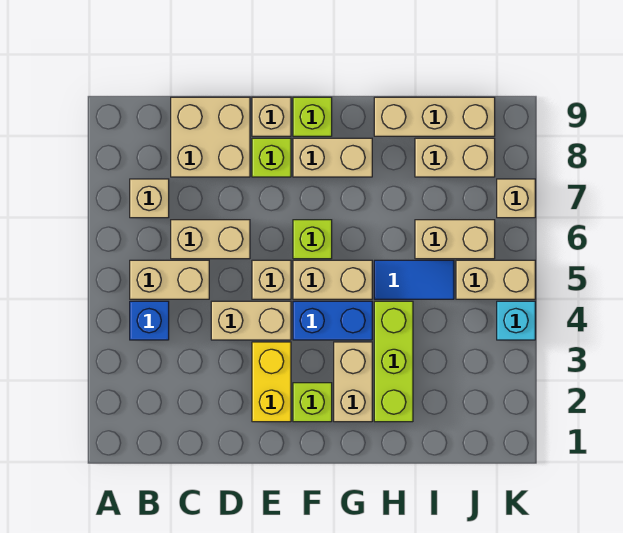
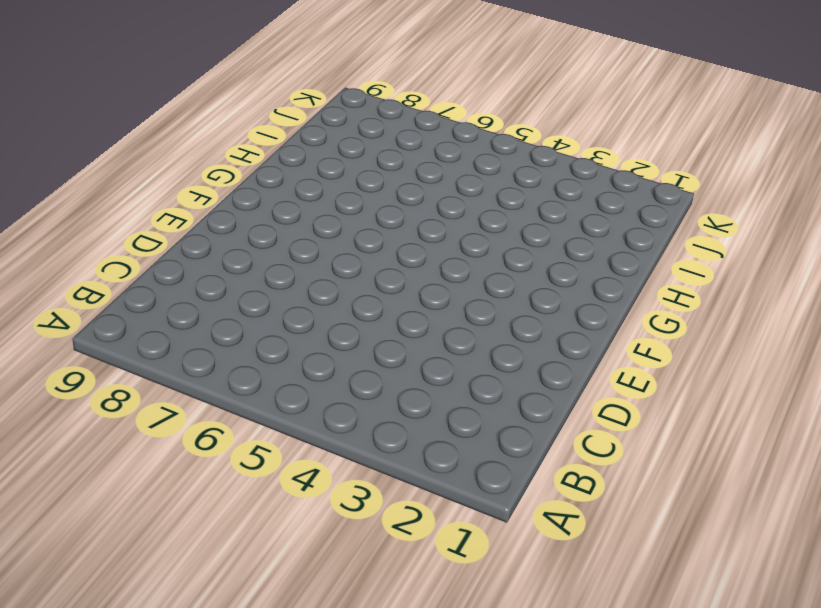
none -> blue brick B4 level 1
none -> tan brick B5:C5 level 1
none -> tan brick B7 level 1

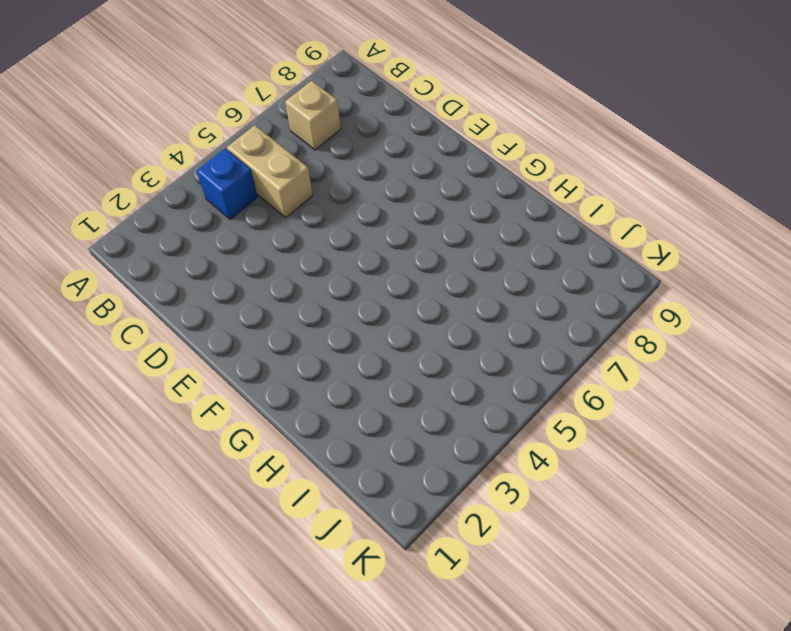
none -> tan brick C6:D6 level 1
none -> tan brick C8:D9 level 1
none -> tan brick D4:E4 level 1

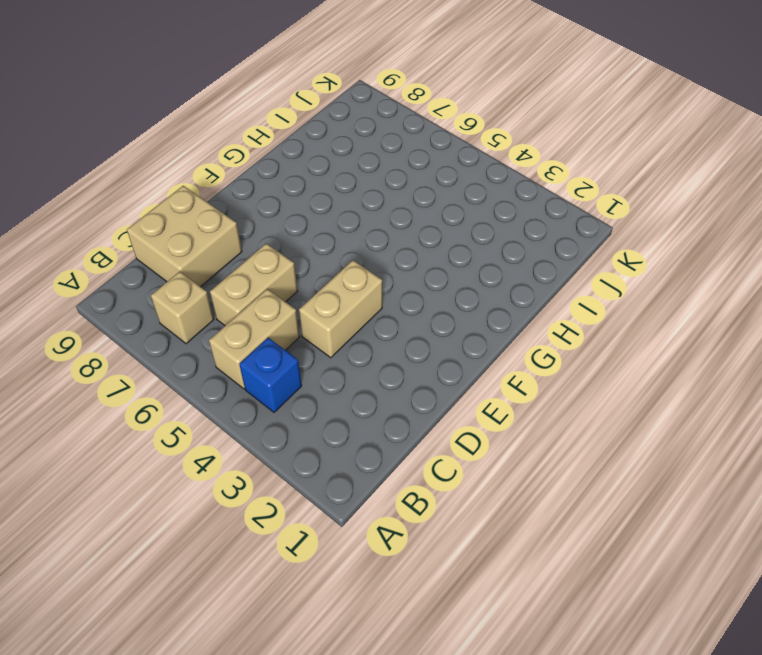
none -> yellow brick E2:E3 level 1
none -> tan brick E5 level 1
none -> lime brick E8 level 1

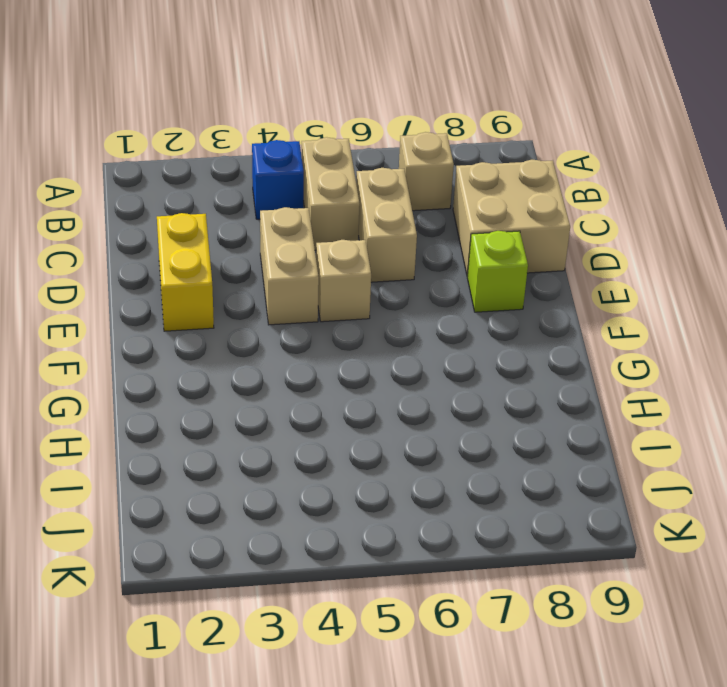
yellow brick D2:E2 level 1 -> yellow brick E2:E3 level 1
none -> tan brick E9 level 1
none -> lime brick F2 level 1
none -> blue brick F4:G4 level 1

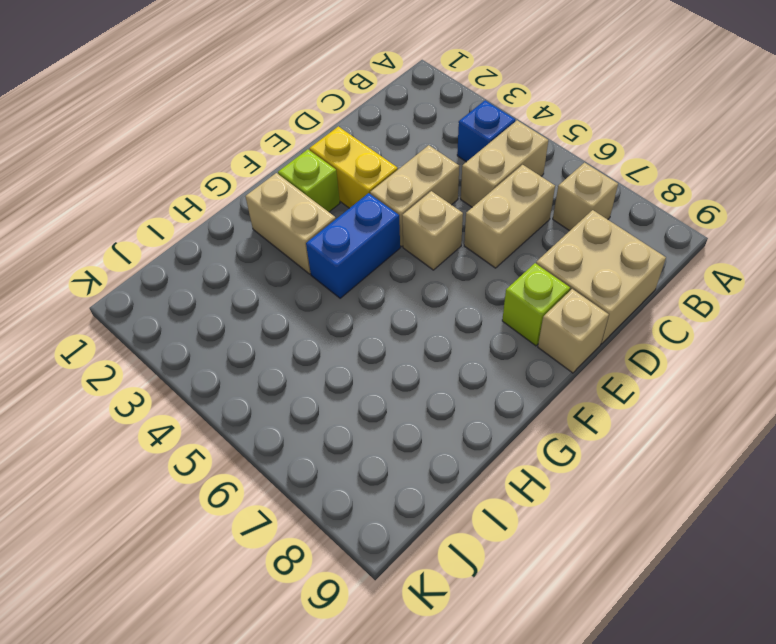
none -> tan brick F5:G5 level 1
none -> lime brick F6 level 1
none -> tan brick F8:G8 level 1

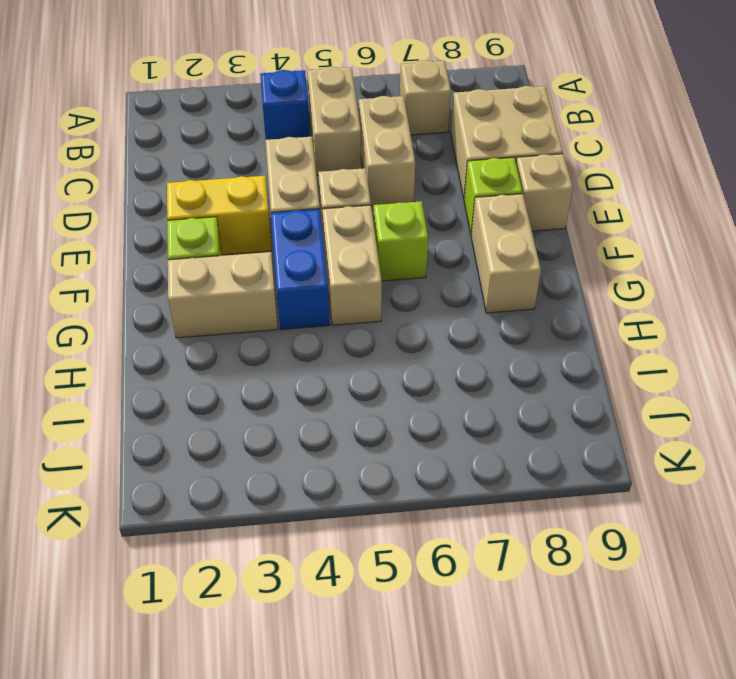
none -> lime brick F9 level 1
none -> lime brick H2:H4 level 1
none -> blue tile H5:I5 level 1

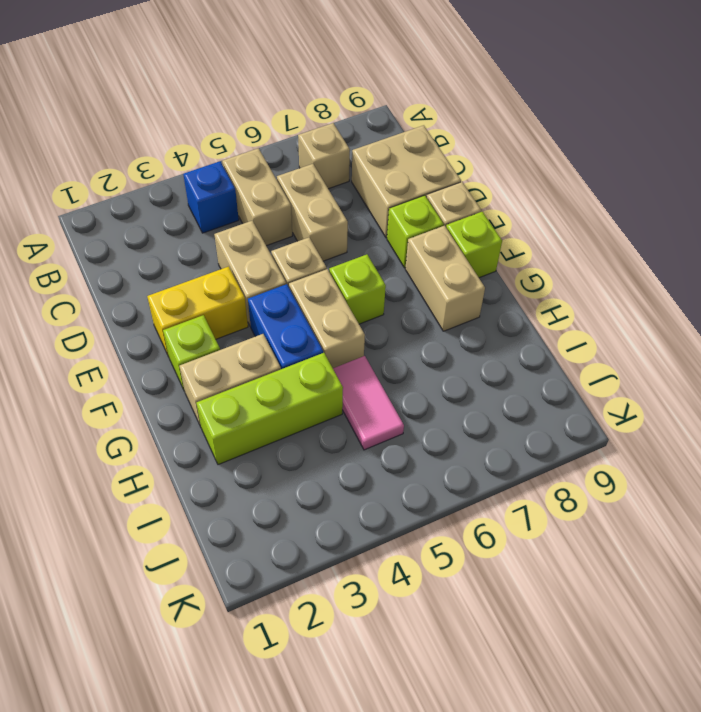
pink tile H5:I5 level 1 -> blue tile H5:I5 level 1
none -> tan brick H9:J9 level 1
none -> tan brick I6:J6 level 1
none -> tan brick I8:J8 level 1

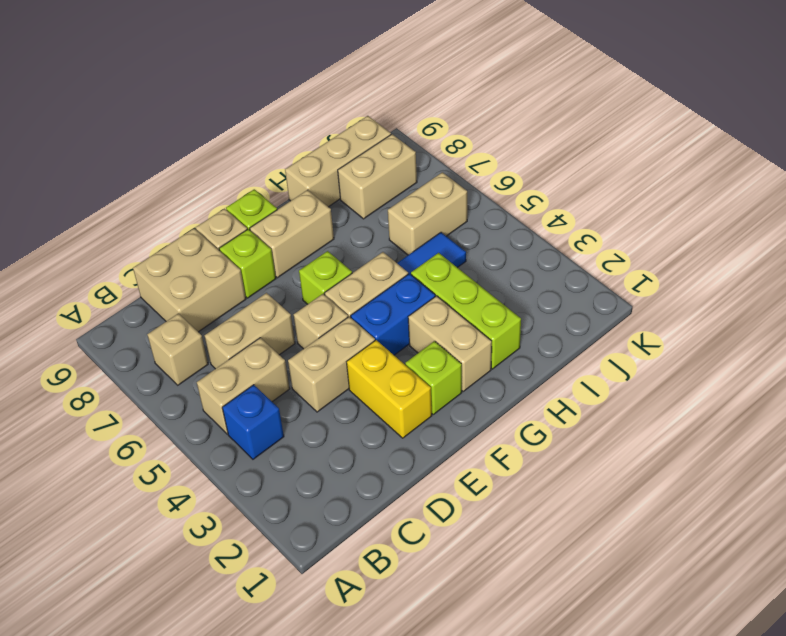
none -> tan brick J5:K5 level 1
none -> cyan brick K4 level 1
none -> tan brick K7 level 1

